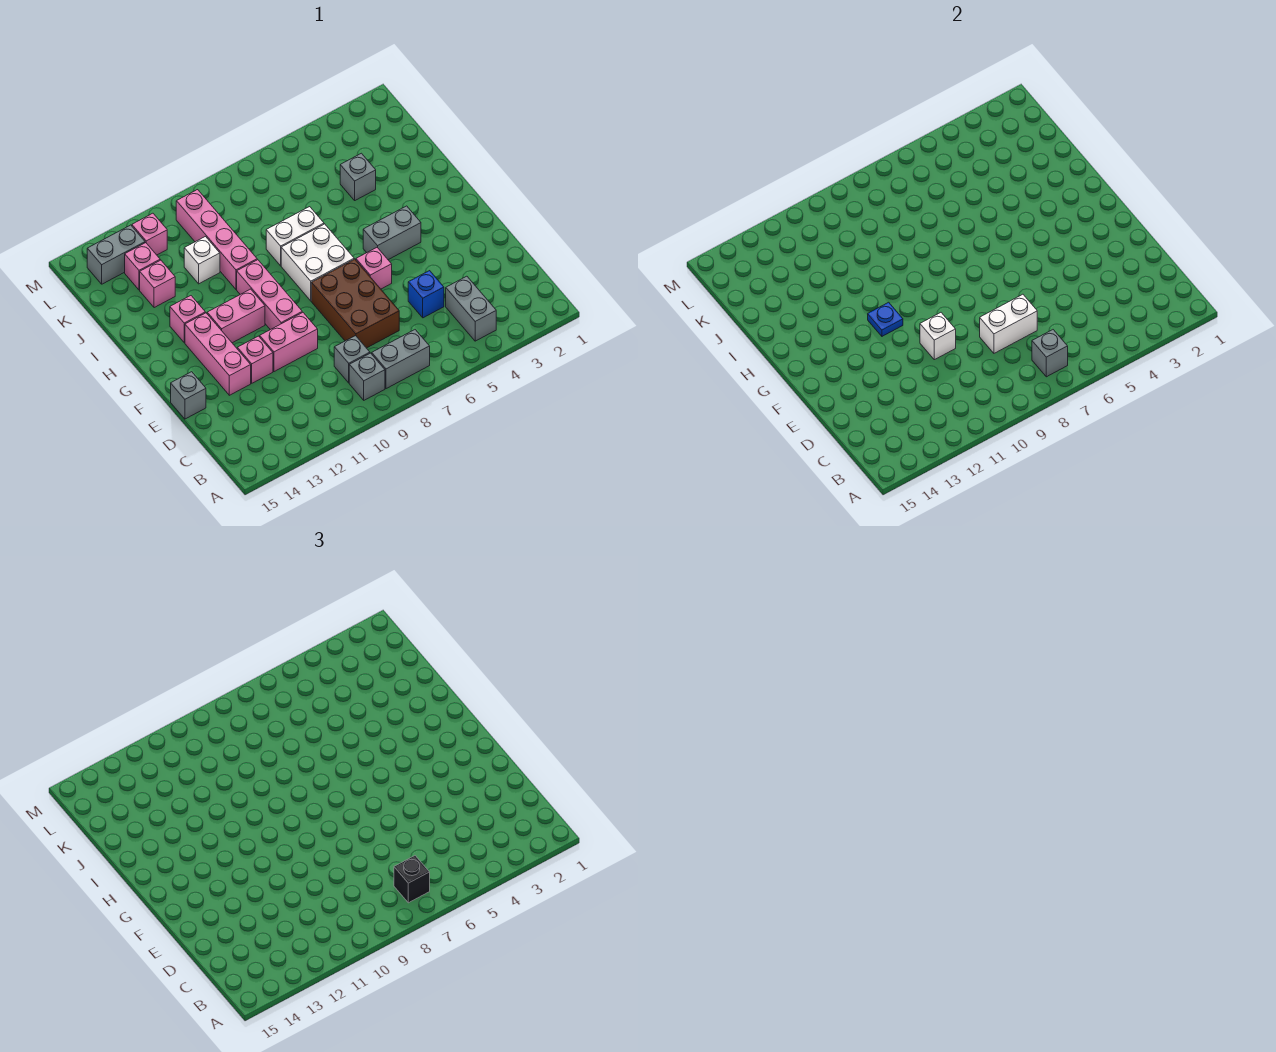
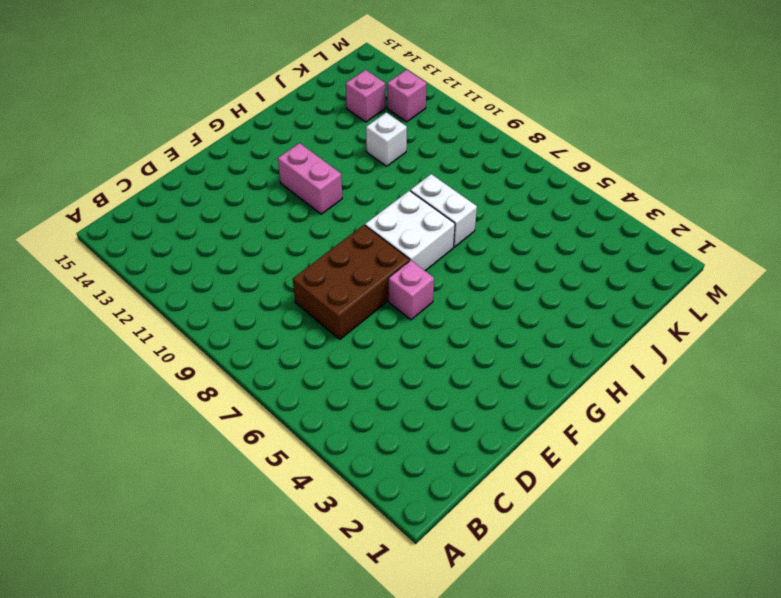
none -> grey brick B4:C4 level 1
none -> grey brick B7:B8 level 1
none -> grey brick B9 level 1

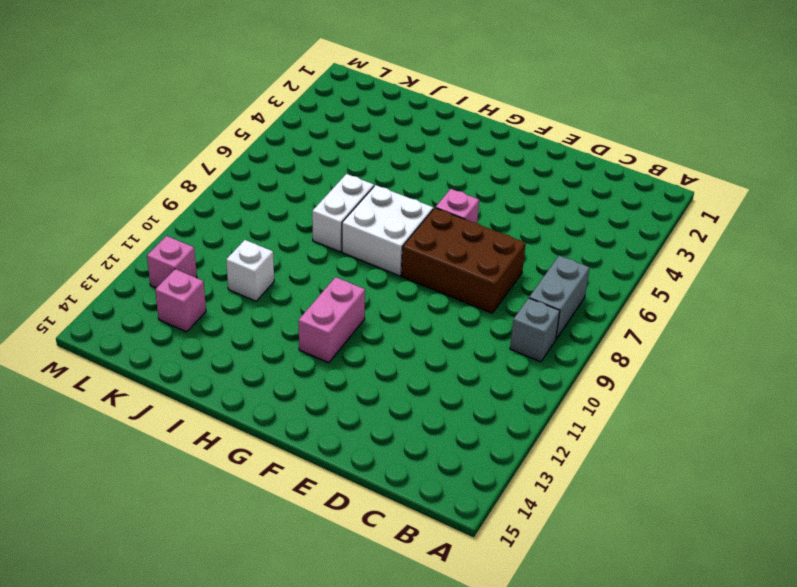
none -> grey brick B4:C4 level 1
none -> grey brick C9 level 1
none -> blue brick D5 level 1

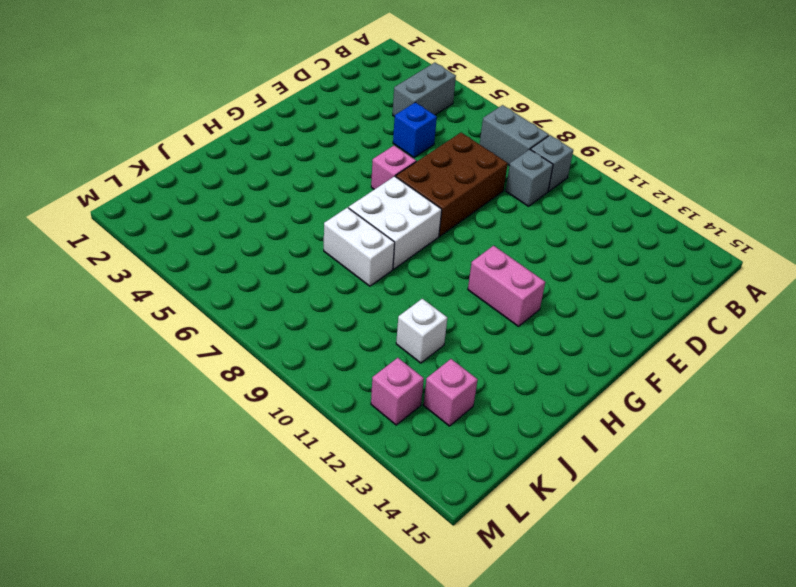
none -> pink brick E10:E11 level 1
none -> pink brick E12 level 1
none -> pink brick E13:G13 level 1

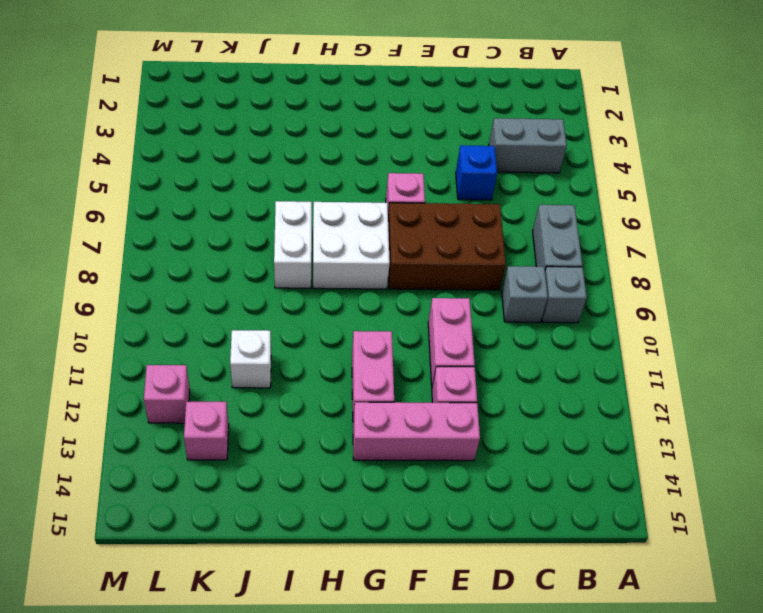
none -> grey brick E15 level 1
none -> pink brick F10:H10 level 1
none -> grey brick G4:G5 level 1

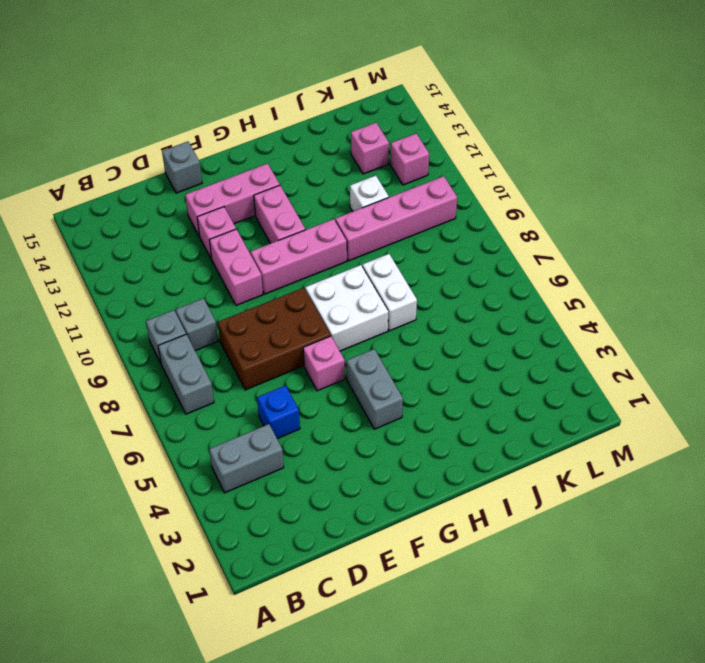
none -> pink brick H13 level 1
none -> grey brick J4 level 1
none -> pink brick J13 level 1

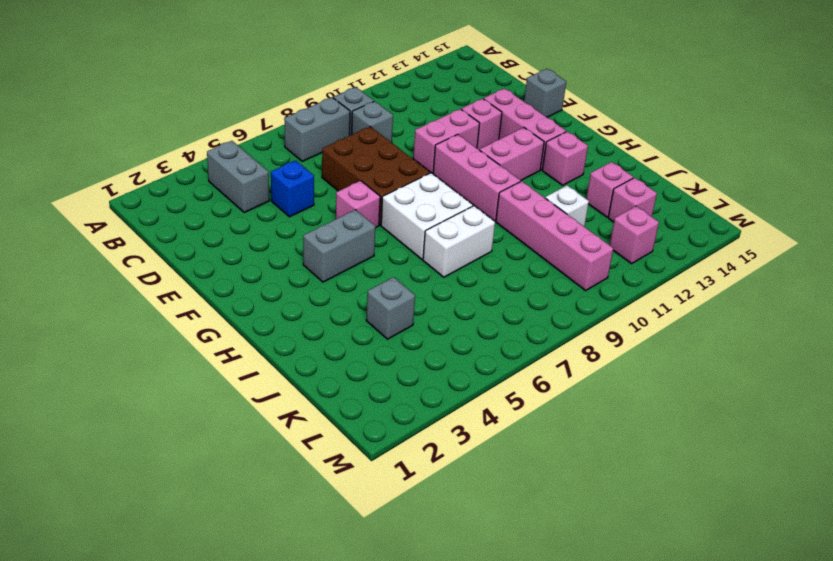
none -> grey brick L13:L14 level 1
none -> grey brick B7 level 2
none -> white brick D7:D8 level 2

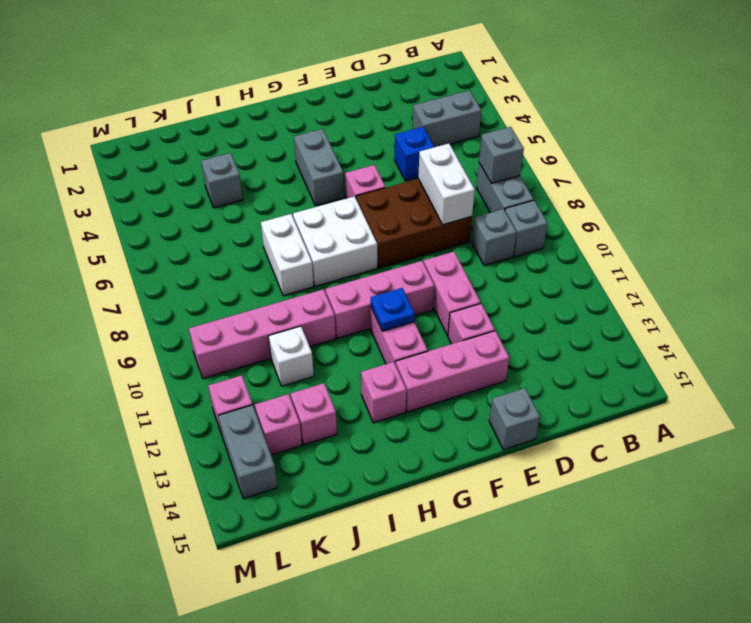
none -> white brick E10 level 2
none -> black brick B7 level 3

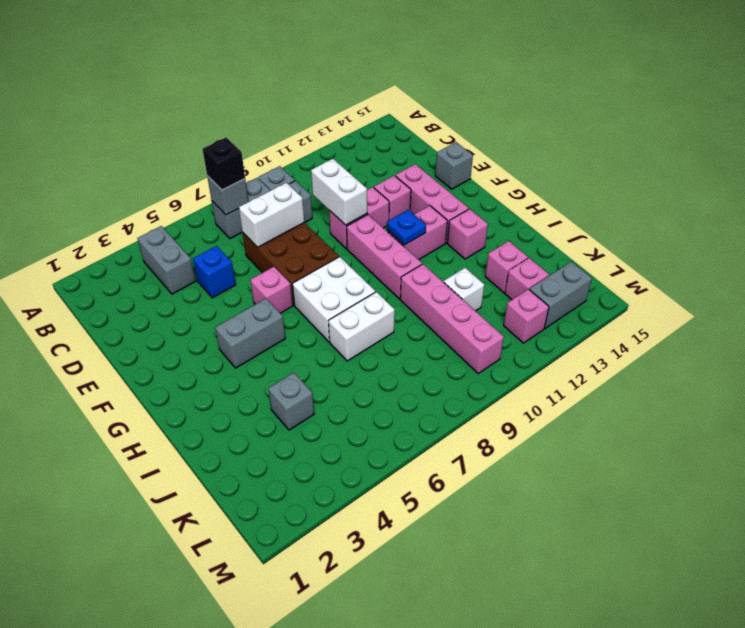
white brick D10:E10 level 2 -> white brick E10 level 2

